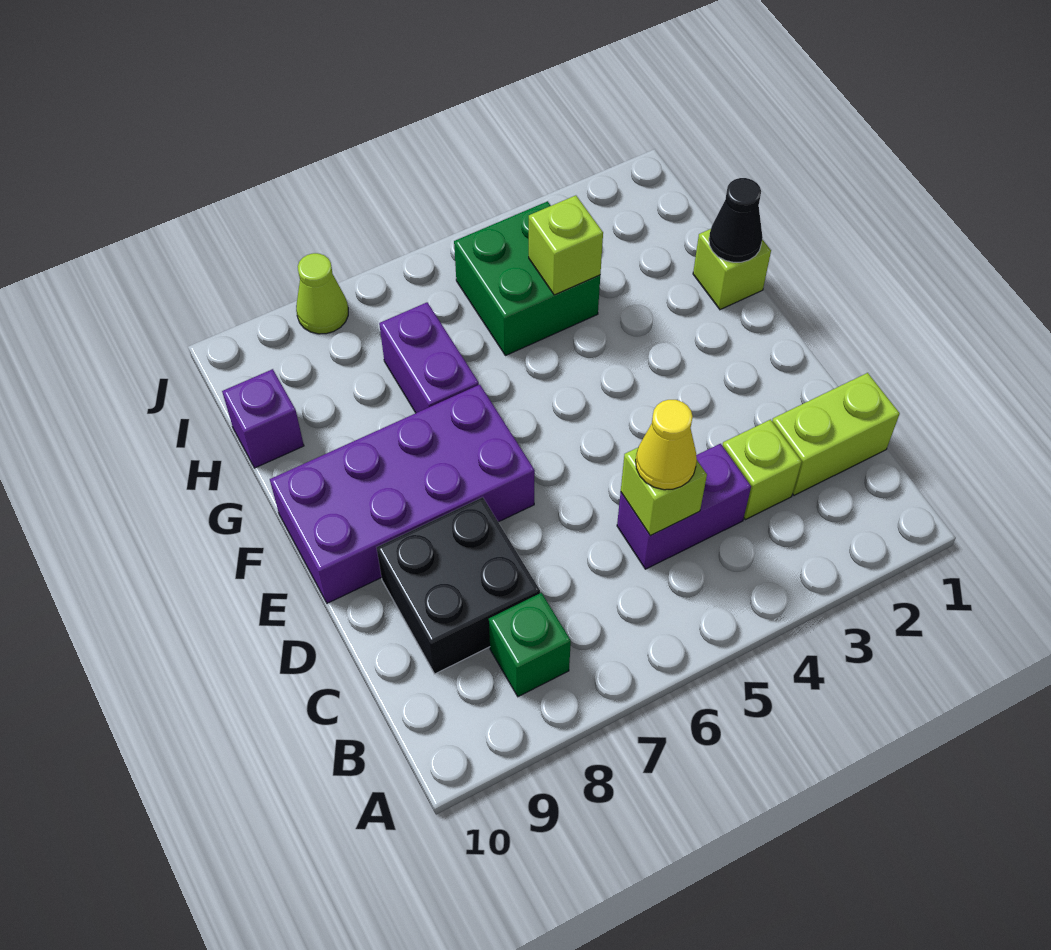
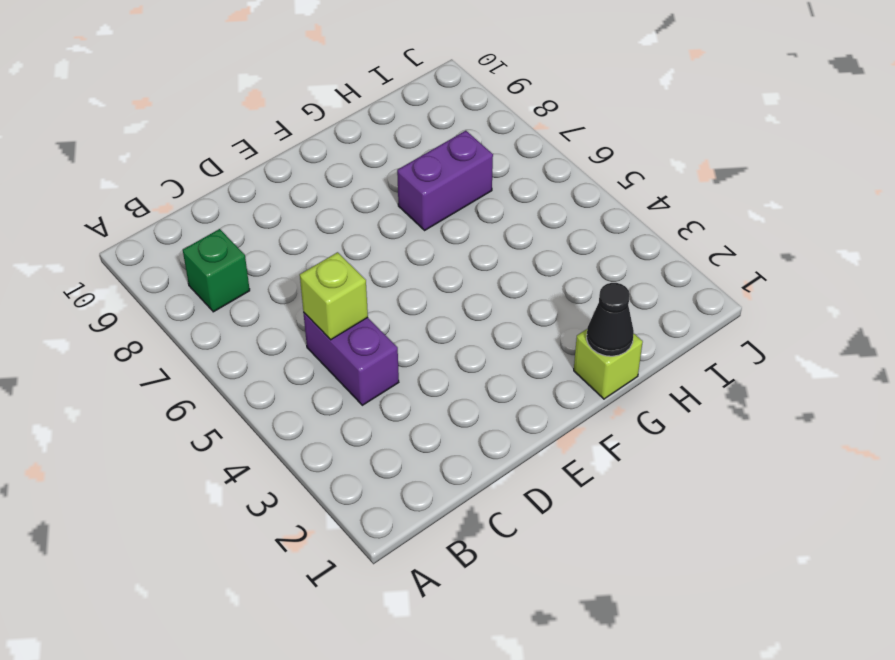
none -> lime brick C1:C2 level 1
none -> lime brick C3 level 1
none -> black brick C8:D9 level 1

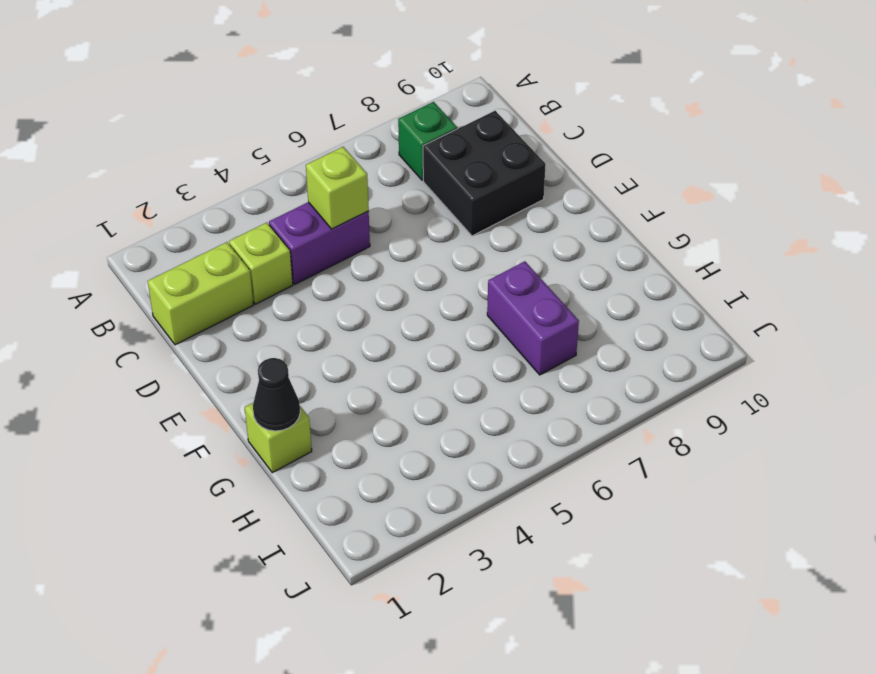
none -> purple brick E7:F10 level 1
none -> green brick H4:I5 level 1
none -> purple brick H10 level 1

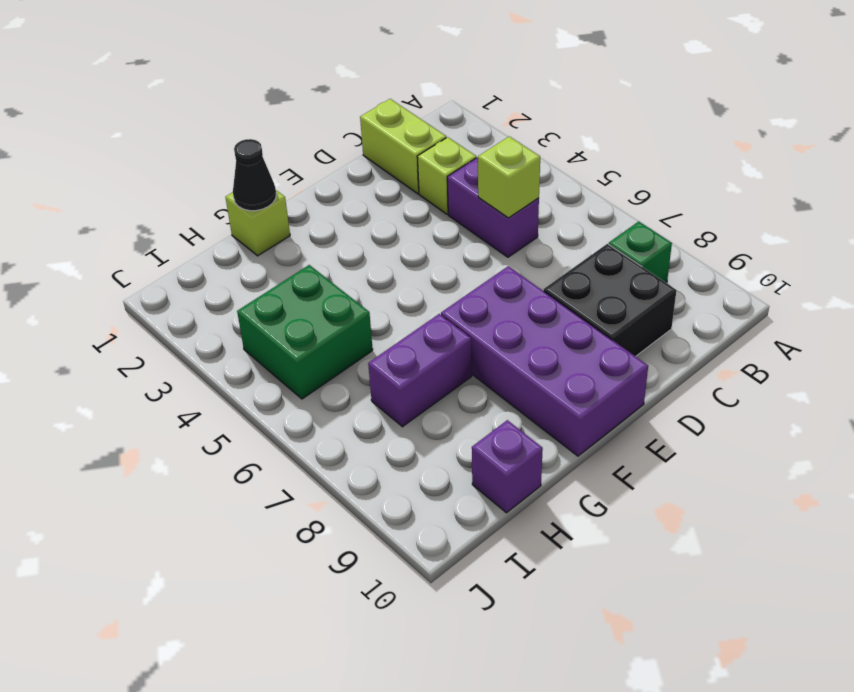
none -> lime cone J8 level 1
none -> lime brick H4 level 2
none -> yellow cone C5 level 3

